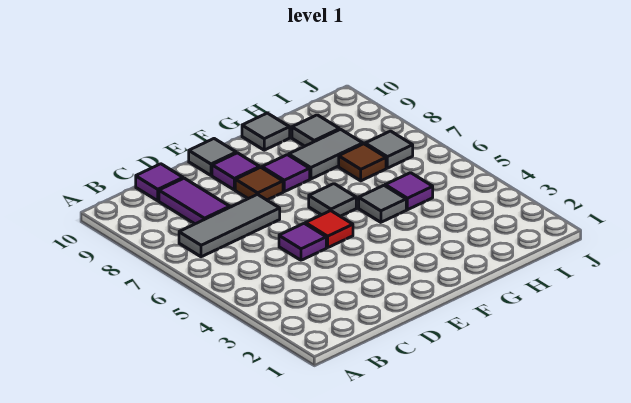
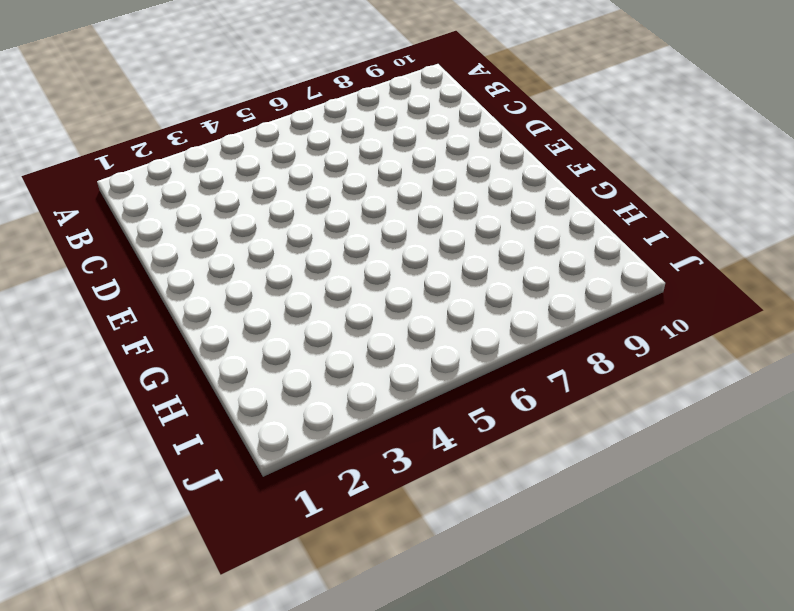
none -> grey tile B7:D7 level 1
none -> purple tile C8:C9 level 1
none -> purple tile C10 level 1

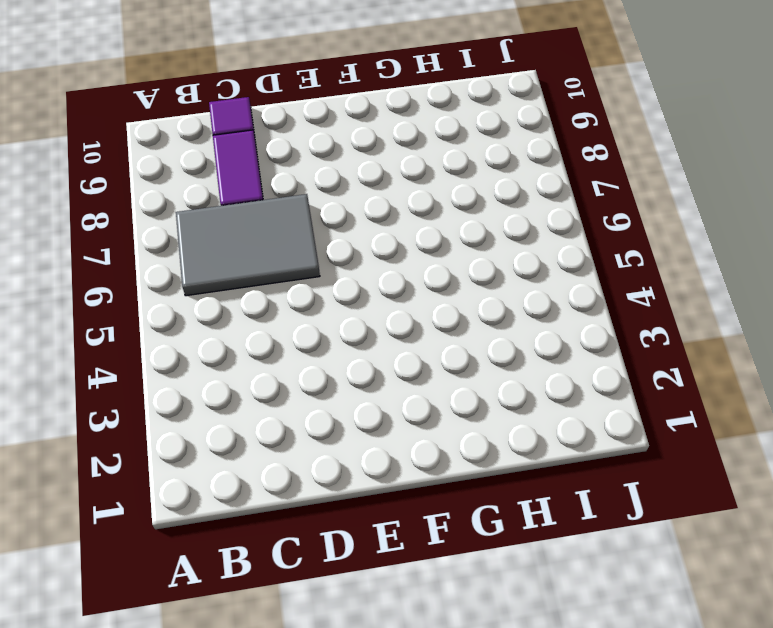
grey tile B6:D7 level 1 -> grey tile B7:D7 level 1
none -> purple tile D5 level 1
none -> red tile E5 level 1
none -> brown tile E8 level 1

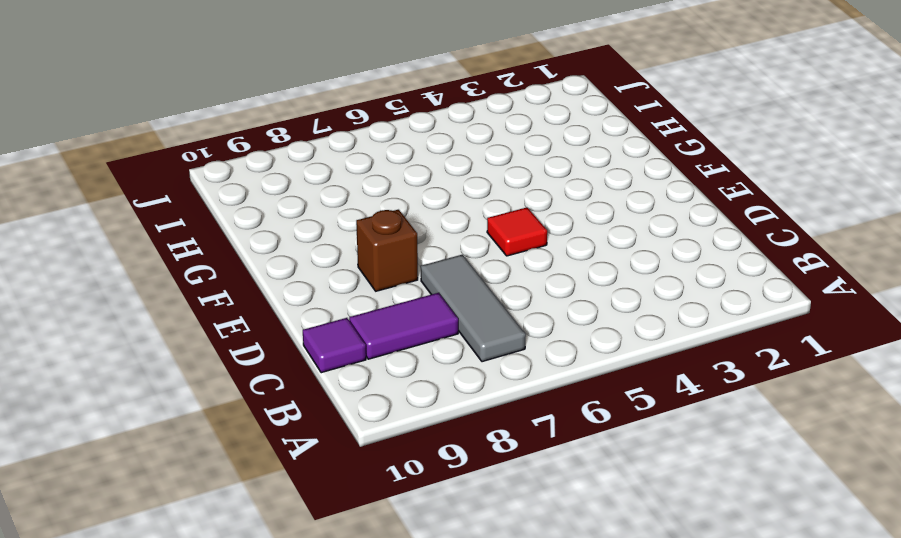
brown brick E8 level 1 -> brown tile E8 level 1
none -> purple tile D5 level 1
none -> purple tile E9 level 1
none -> grey tile E10 level 1

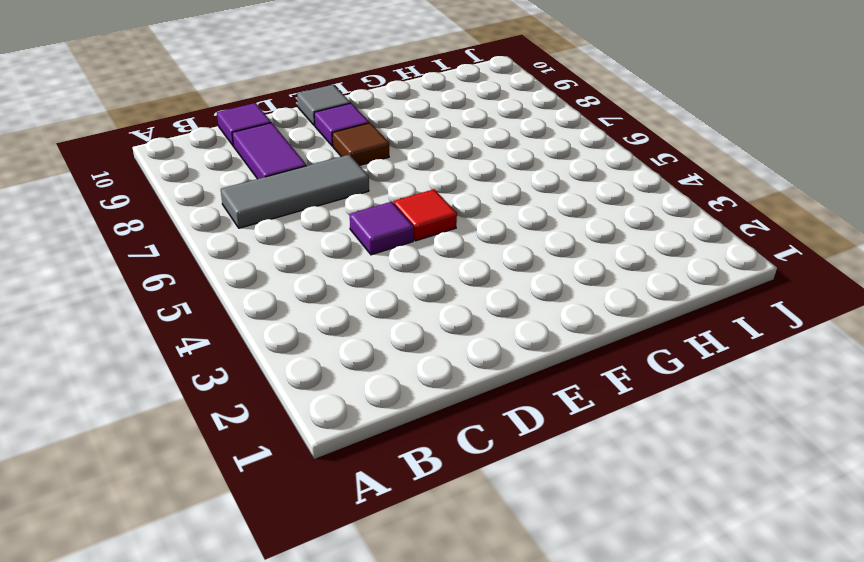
none -> grey tile F6 level 1
none -> purple tile F8 level 1
none -> grey tile G5 level 1

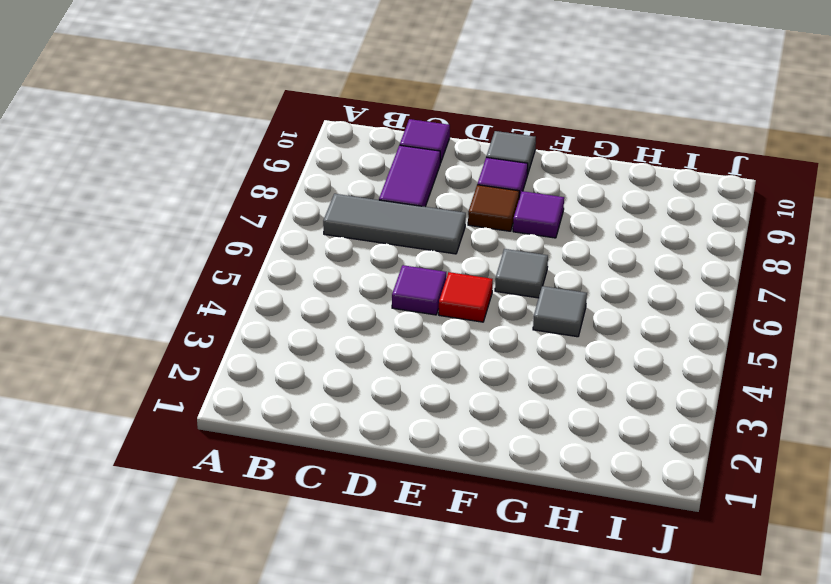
none -> grey tile G8:H8 level 1
none -> grey tile G10 level 1
none -> purple tile H5 level 1

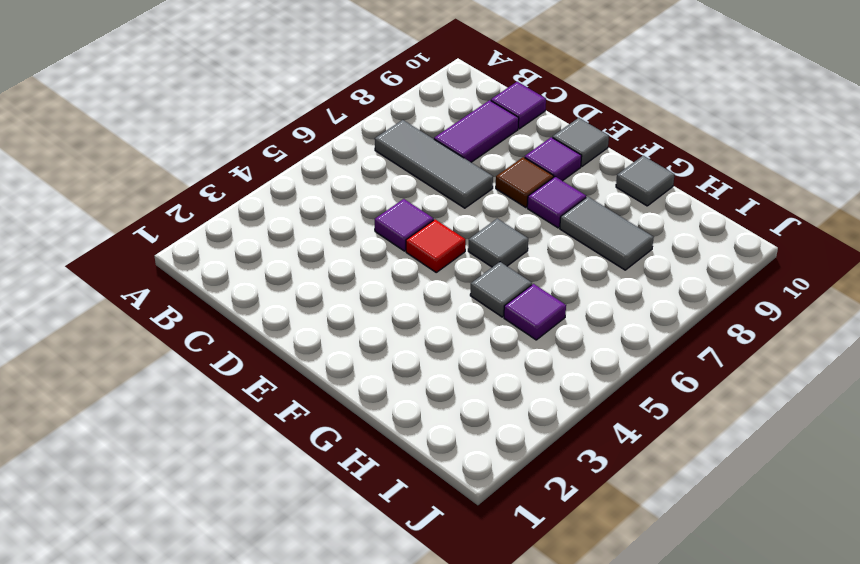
none -> brown tile H7 level 1
none -> grey tile H9 level 1
none -> grey tile I7 level 1

